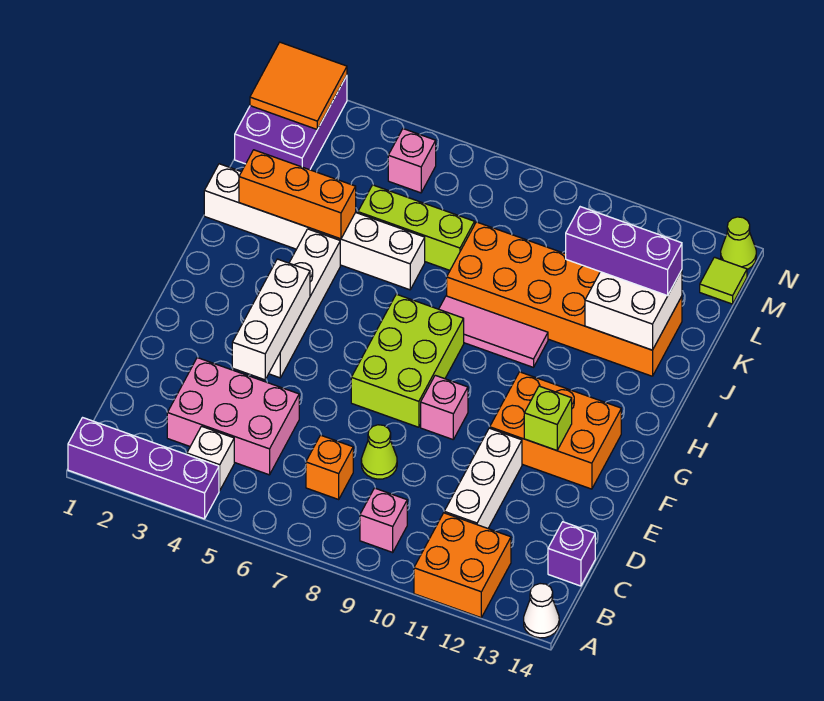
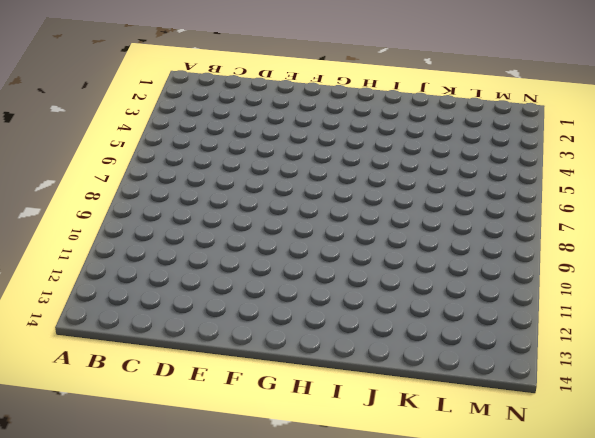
none -> purple brick A1:A4 level 1
none -> orange brick A11:B12 level 1
none -> white cone A14 level 1

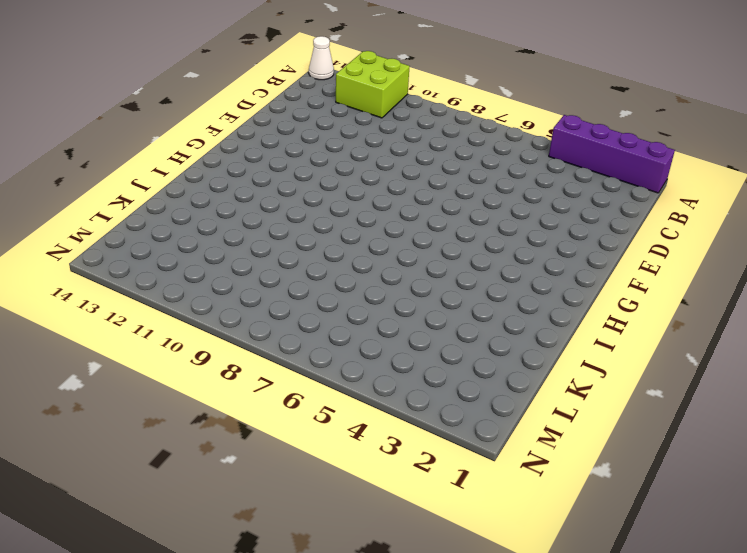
lime brick A11:B12 level 1 -> orange brick A11:B12 level 1
none -> white brick B4 level 1
none -> pink brick B9 level 1
none -> pink brick C3:D5 level 1

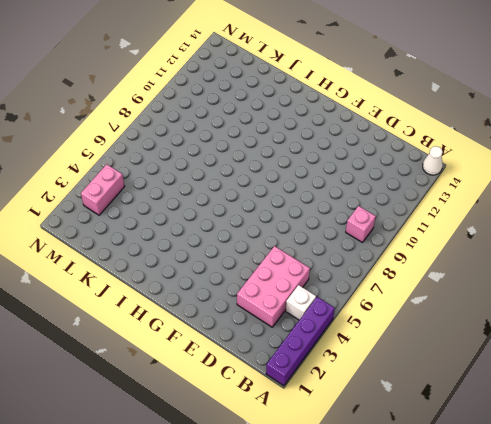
pink brick M3:M4 level 1 -> none
none -> orange brick A11:B12 level 1
none -> orange brick C7 level 1
none -> white brick C11:E11 level 1

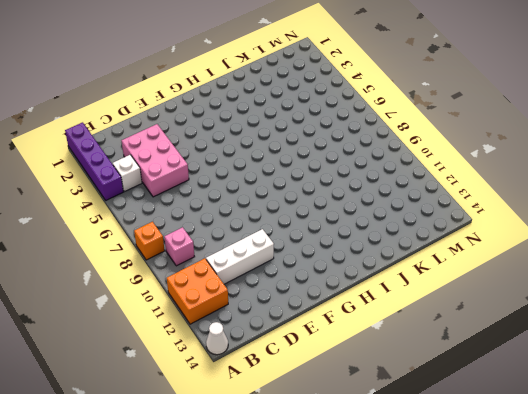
orange brick A8 level 1 -> orange brick C7 level 1
none -> purple brick C14 level 1
none -> lime cone D8 level 1
none -> white brick F4:I4 level 1

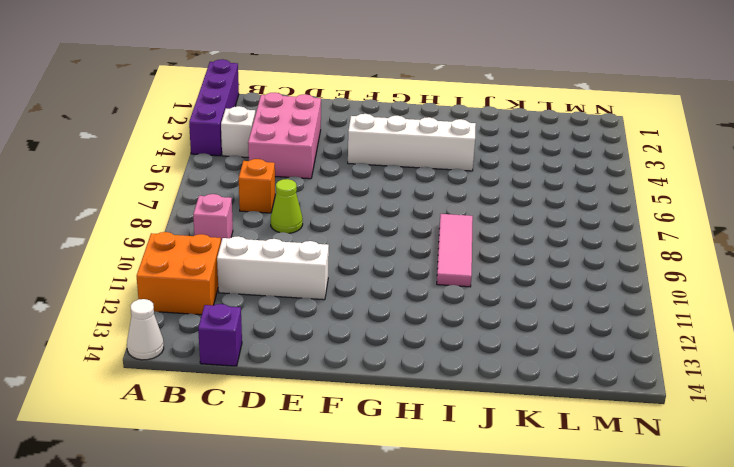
none -> lime brick F7:H8 level 1
none -> pink brick F9 level 1
none -> orange brick F11:G13 level 1

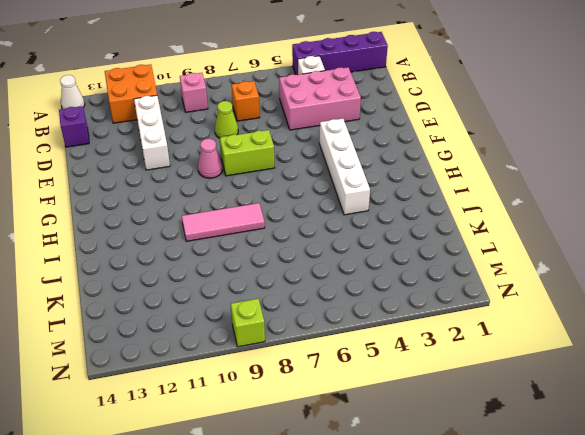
lime brick F7:F8 level 1 -> lime brick F7:H8 level 1
pink cone F9 level 1 -> pink brick F9 level 1
lime brick N9 level 1 -> lime brick F12 level 2
none -> orange brick F11:G13 level 1
none -> white brick J1:J6 level 1
none -> orange brick J8:K13 level 1

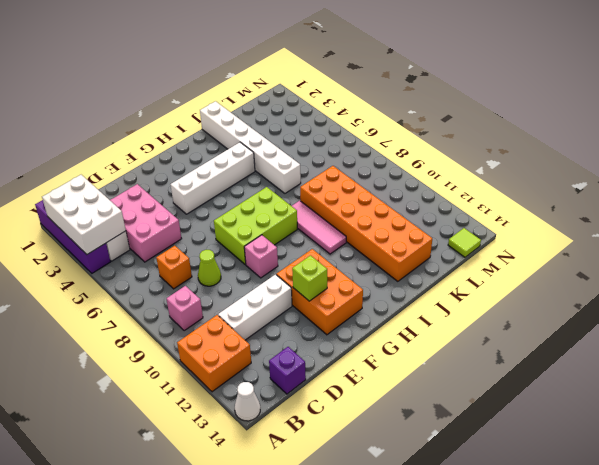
white brick A2:B4 level 2 -> none
none -> lime brick K5:K7 level 1
none -> purple brick L1:N2 level 1
none -> pink brick M5 level 1

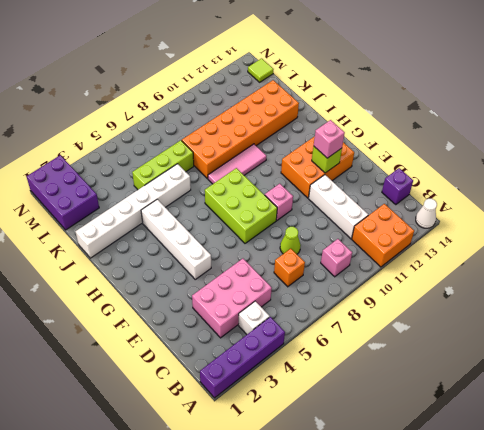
pink brick F12 level 3 -> pink brick M5 level 1
none -> lime cone N14 level 1
none -> white brick E4:G4 level 2
none -> orange brick J2:J4 level 2

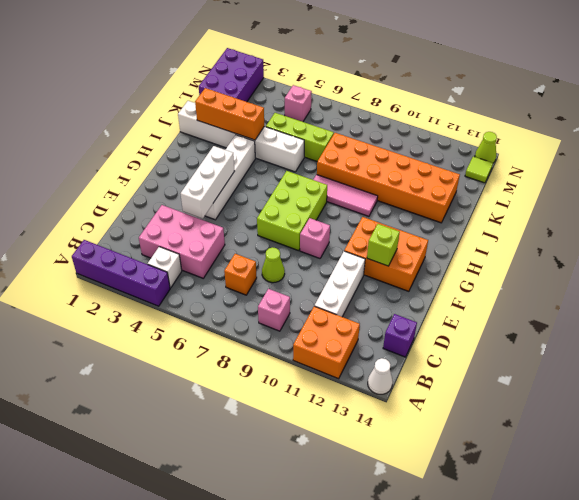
none -> white brick J12:K13 level 2
none -> orange tile M1:N2 level 2
none -> purple brick K11:K13 level 3

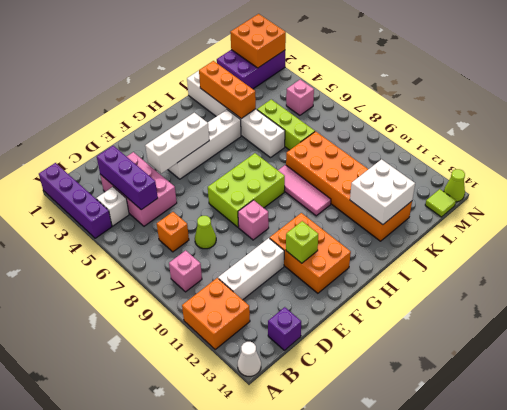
purple brick C3:C5 level 2 -> purple brick K11:K13 level 3
orange brick M1:N2 level 2 -> orange tile M1:N2 level 2

